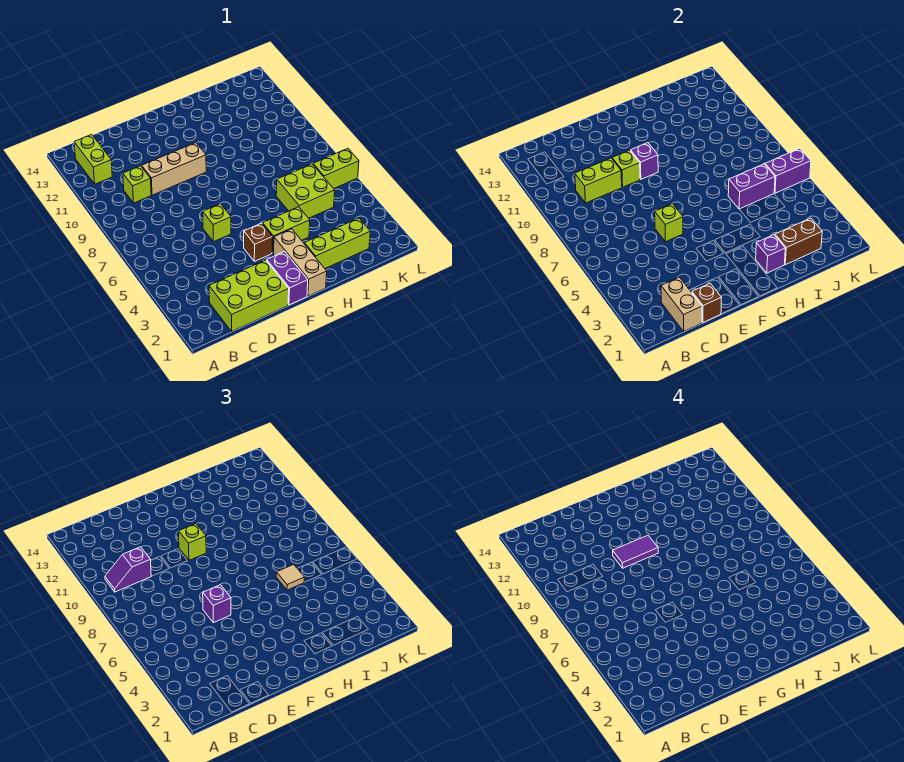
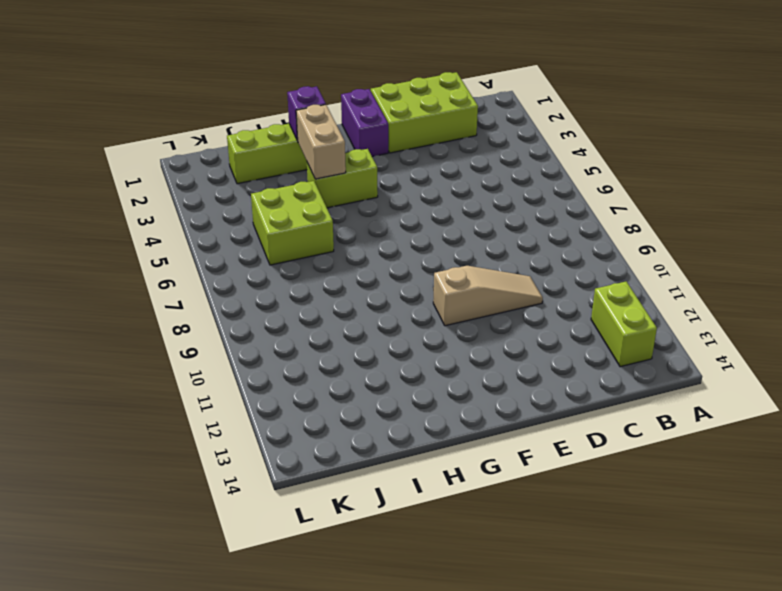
tan slope D10:F10 level 1 top F -> tan brick D10:F10 level 1
tan brick H3:H4 level 2 -> tan brick C1:C2 level 2
none -> lime brick C10 level 1
none -> lime brick E6 level 1
none -> brown brick F4 level 1

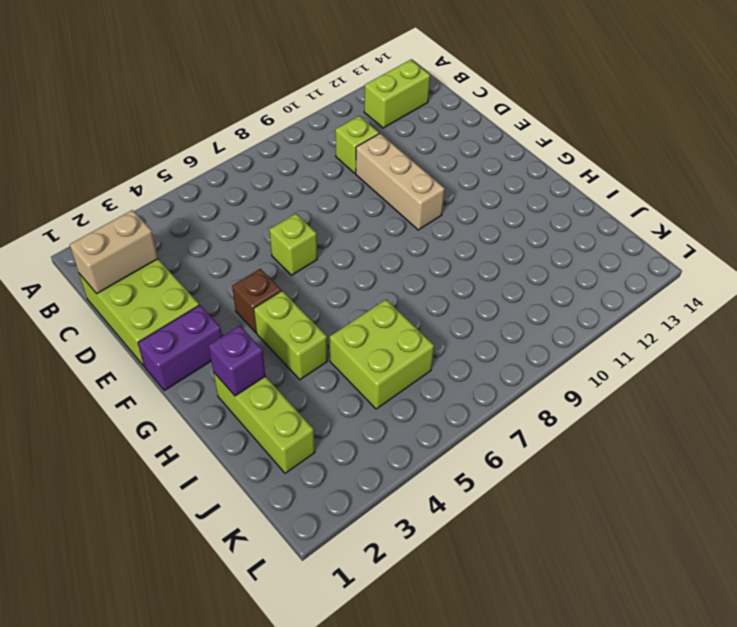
none -> tan brick G1:G3 level 1
none -> lime brick K6:L6 level 1
none -> lime brick C10:D10 level 2

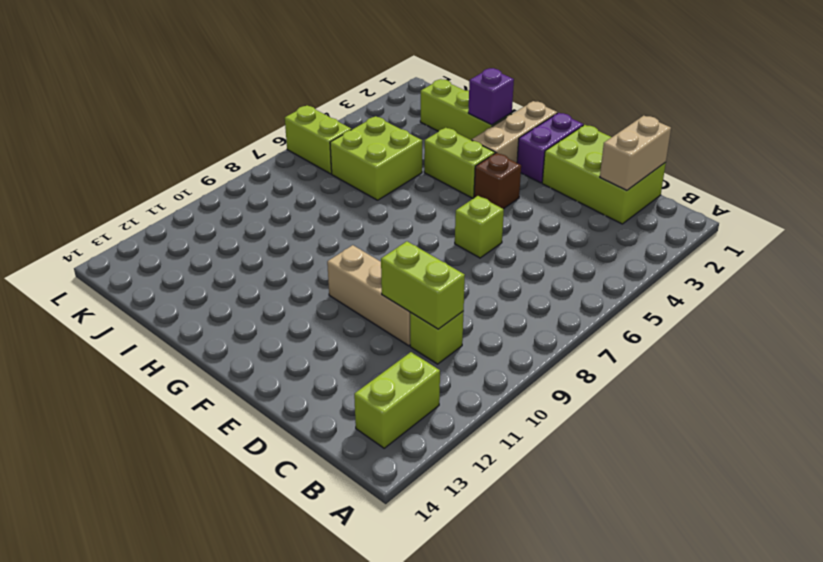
none -> brown brick D1 level 2
none -> lime brick E6 level 2
none -> lime brick E10 level 2

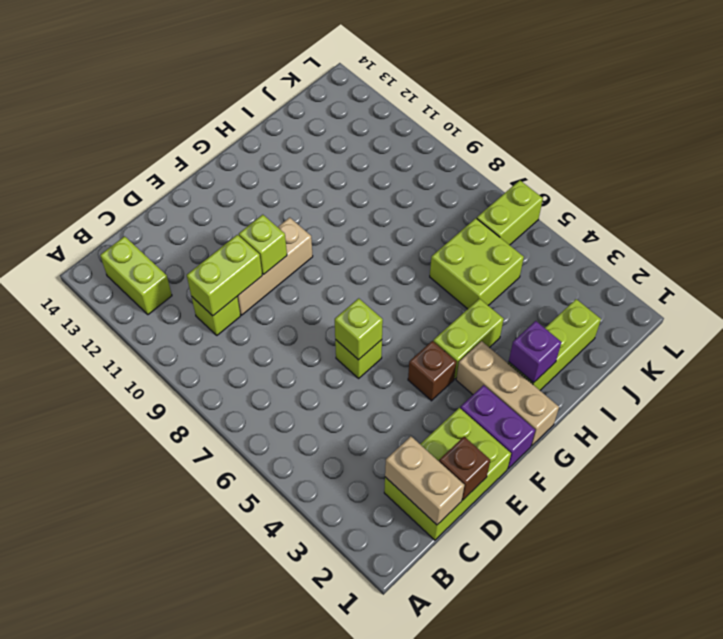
none -> purple brick F10 level 2
none -> brown brick I2:J2 level 2
none -> purple brick I6:J6 level 2

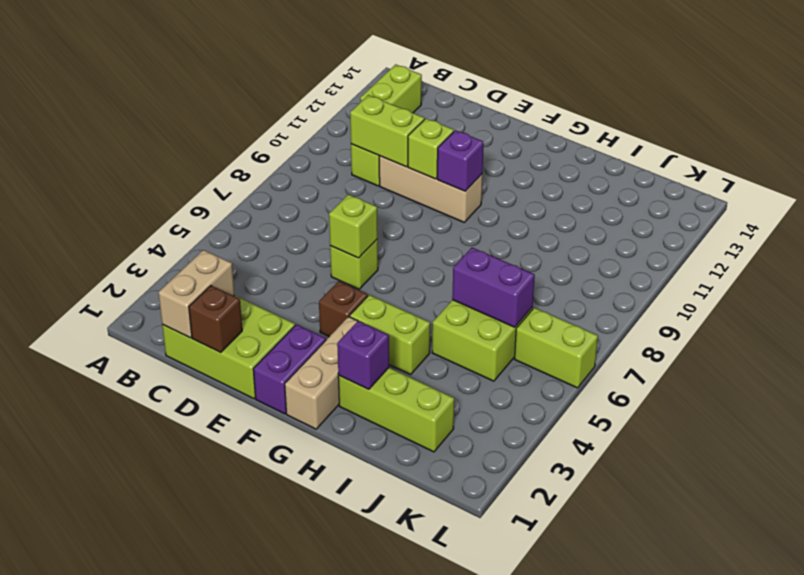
none -> brown brick I2:J2 level 2
none -> purple brick K6:L6 level 2
none -> purple slope B10:C10 level 3 top C

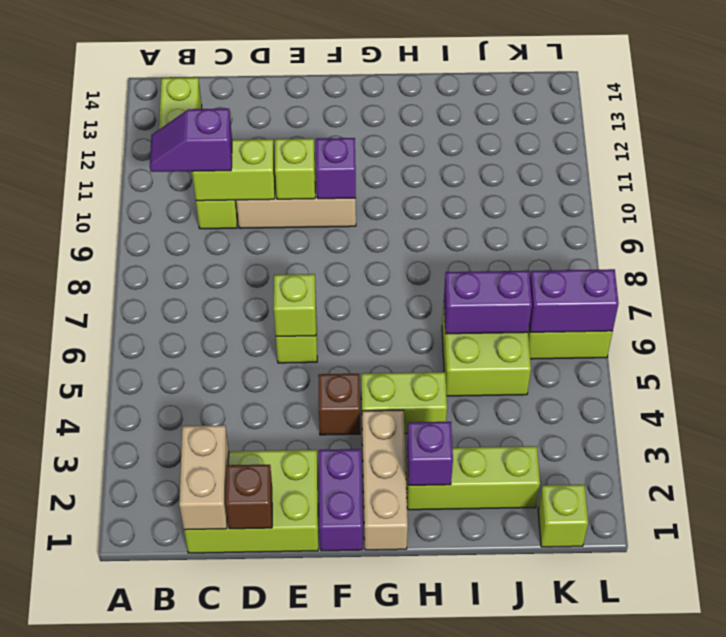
lime brick K1 level 1 -> lime brick F10 level 3
none -> brown brick I2:J2 level 2
none -> purple brick E6 level 3
none -> tan tile I6 level 3

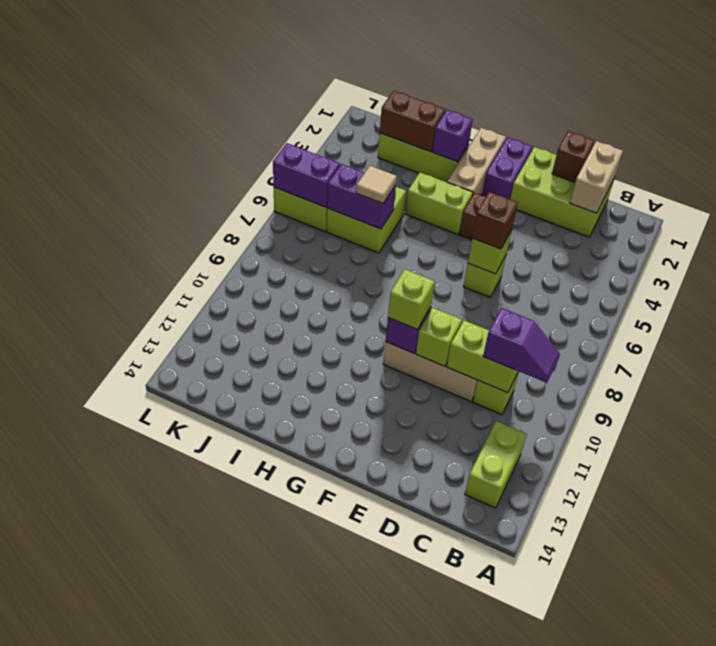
brown brick E6 level 3 -> purple brick E6 level 3
none -> purple tile E10:F10 level 4

